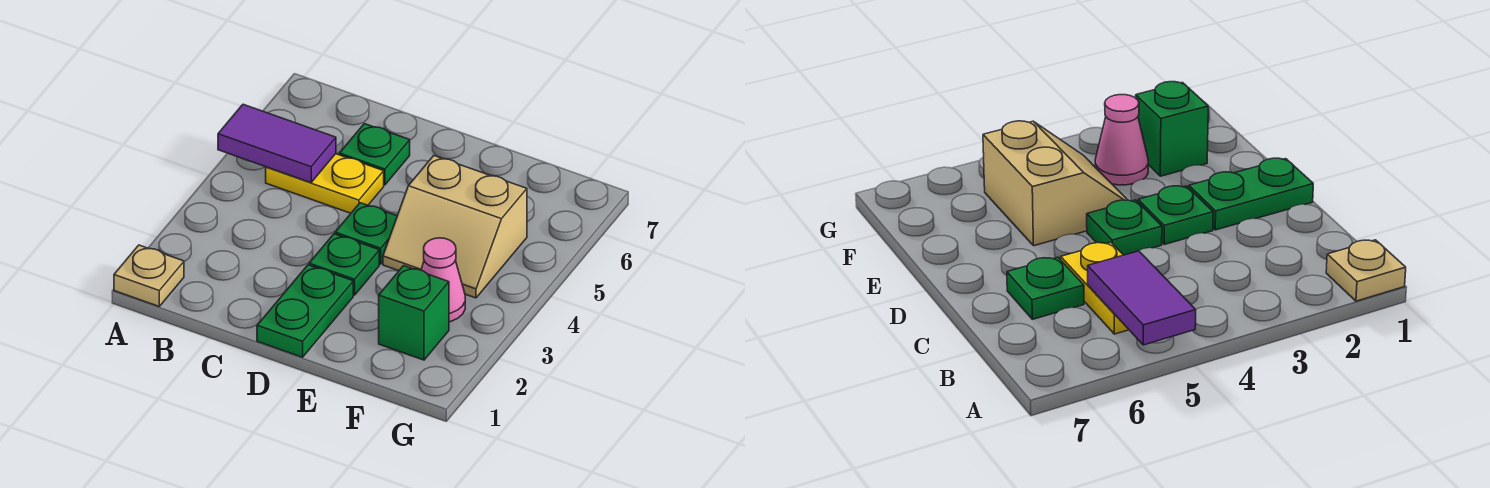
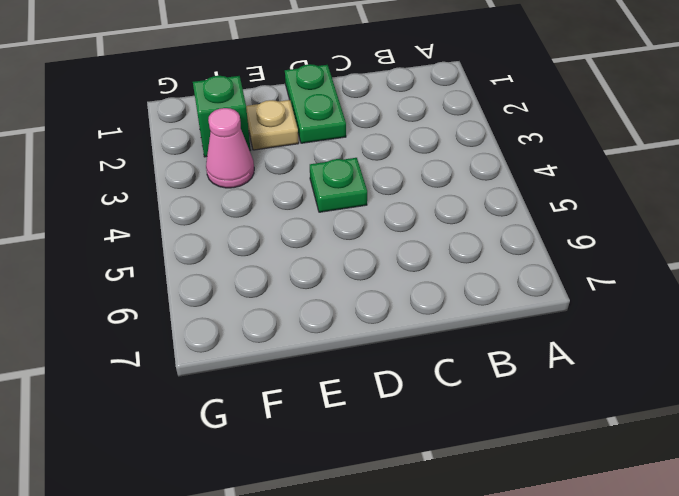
tan plate E2 level 1 -> tan plate A1 level 1
none -> yellow plate B5:C5 level 1
none -> green plate C6 level 1

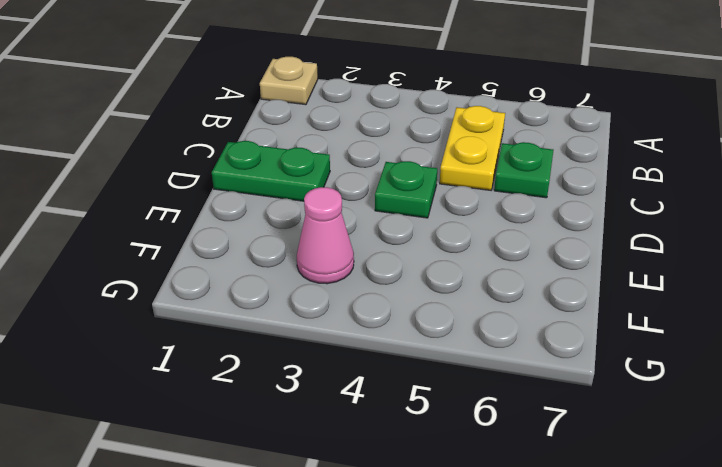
none -> green plate D3 level 1
none -> tan slope E4:F5 level 1 top 5

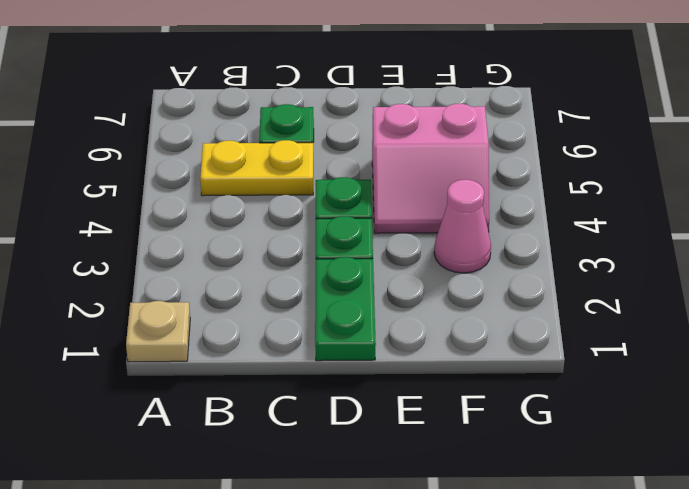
pink slope E4:F5 level 1 top 5 -> tan slope E4:F5 level 1 top 5
none -> green brick F2 level 1
none -> purple tile A5:B5 level 2

